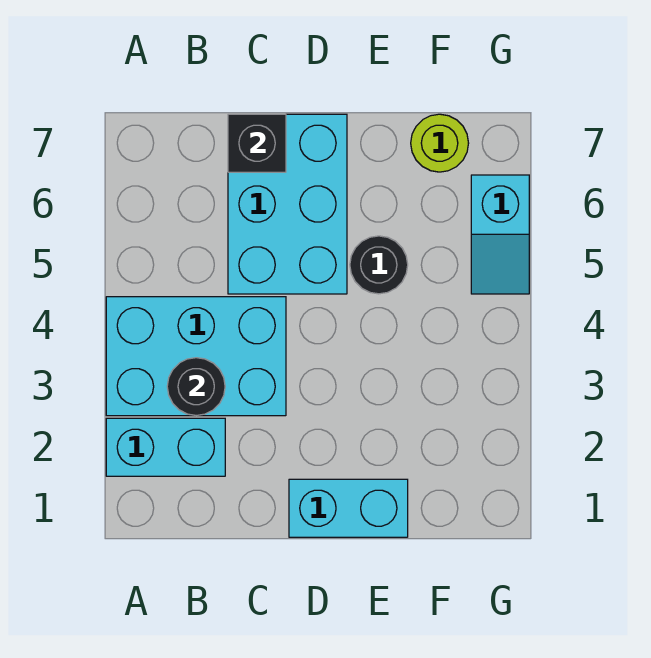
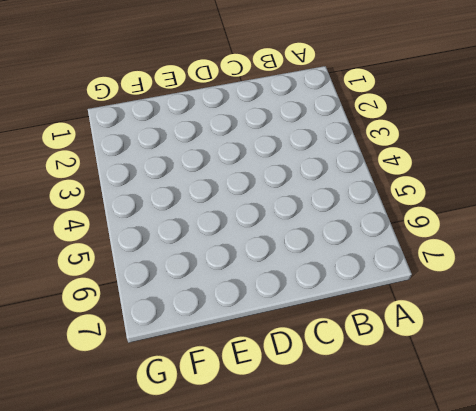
none -> cyan brick A2:B2 level 1
none -> cyan brick A3:C4 level 1

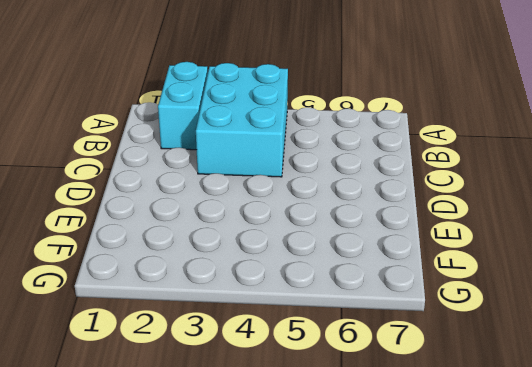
none -> cyan brick C5:D7 level 1
none -> cyan brick D1:E1 level 1

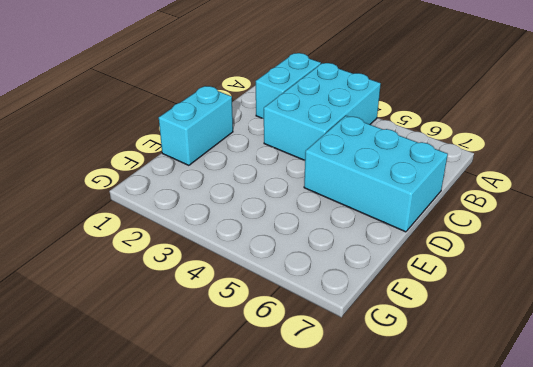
none -> black round brick E5 level 1
none -> lime round brick F7 level 1

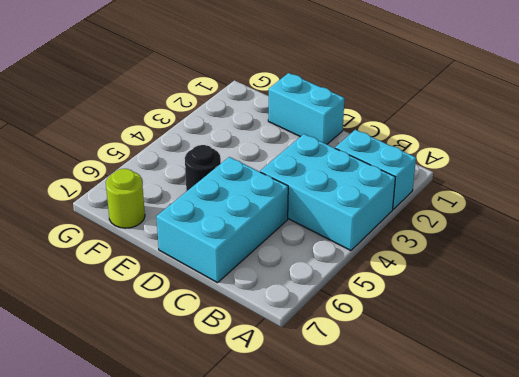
none -> cyan slope G5:G6 level 1 top 6
none -> black round brick B3 level 2

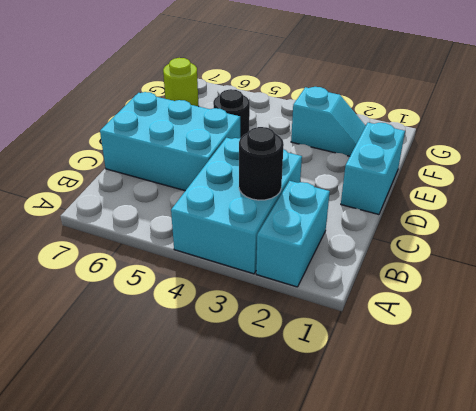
cyan slope F2:F3 level 1 top 3 -> cyan slope G5:G6 level 1 top 6
none -> black brick C7 level 2

